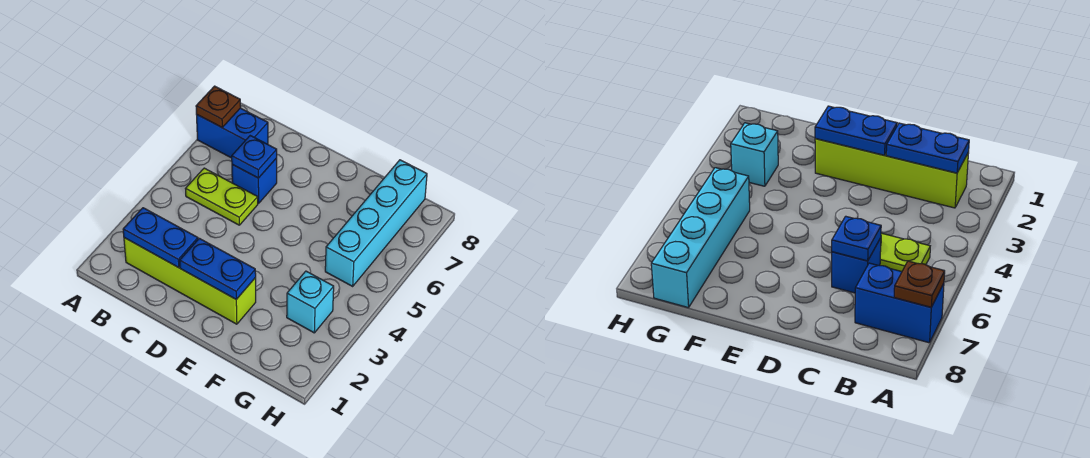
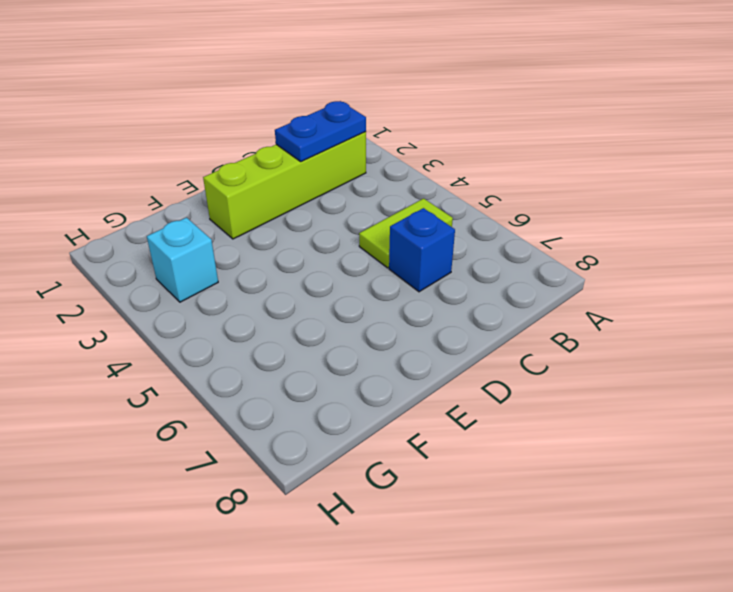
lime tile B5:C5 level 1 -> lime plate B5:C5 level 1
none -> blue brick A7:B7 level 1
none -> cyan brick G5:G8 level 1

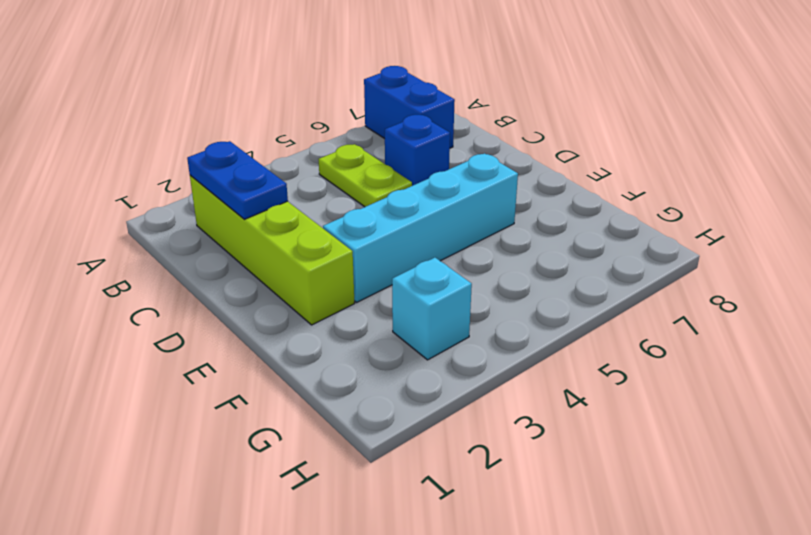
cyan brick E3:E6 level 1 -> cyan brick G5:G8 level 1
none -> brown plate A7 level 2
none -> blue plate C6 level 2

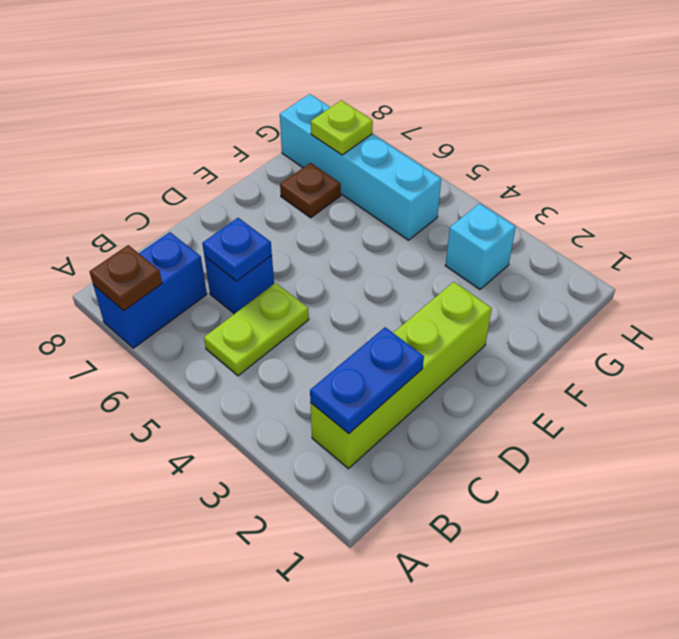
brown plate F7 level 1 -> none
lime plate G7 level 2 -> none
none -> blue plate D2:E2 level 2

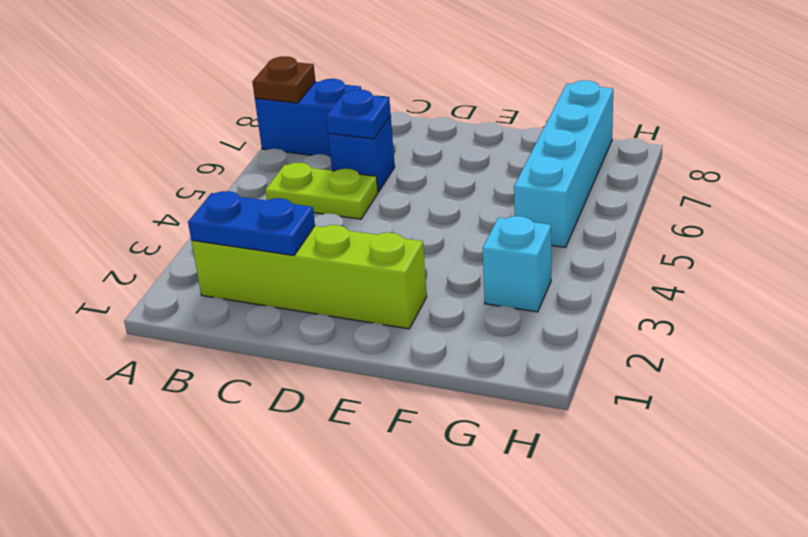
none -> blue plate D2:E2 level 2

